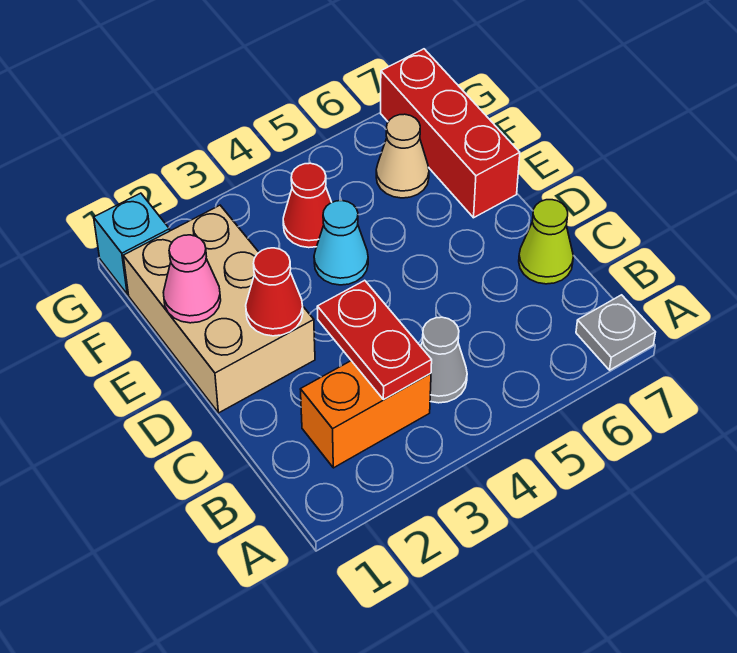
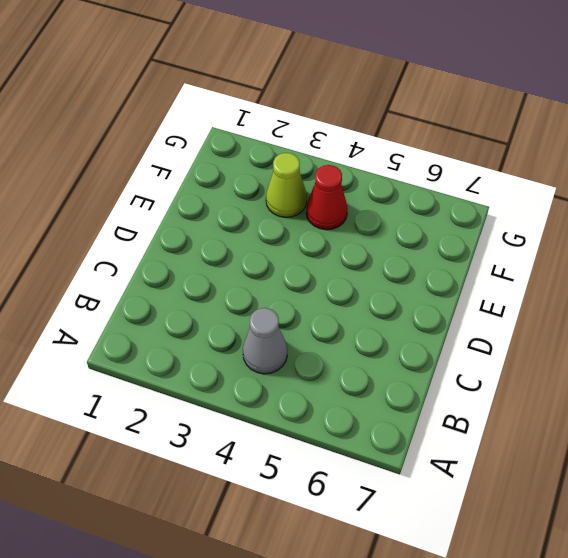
lime cone F3 level 1 -> lime cone C7 level 1
none -> grey plate A7 level 1
none -> orange brick B2:B3 level 1
none -> tan brick D1:F2 level 1

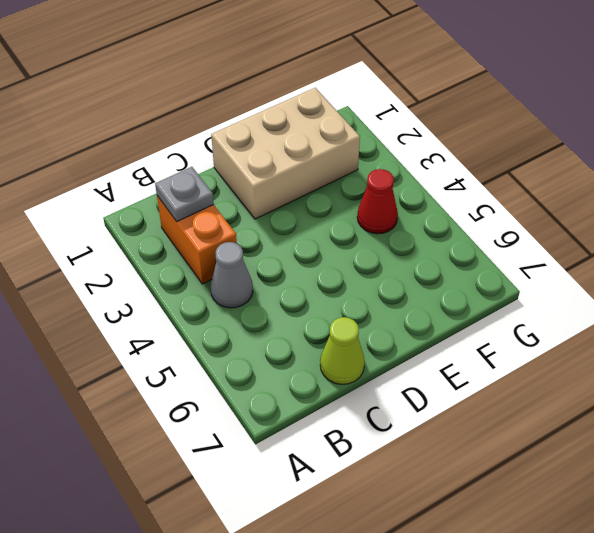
grey plate B2 level 2 -> grey plate A7 level 1
none -> cyan cone E4 level 1
none -> red brick E7:G7 level 1
none -> tan cone F6 level 1

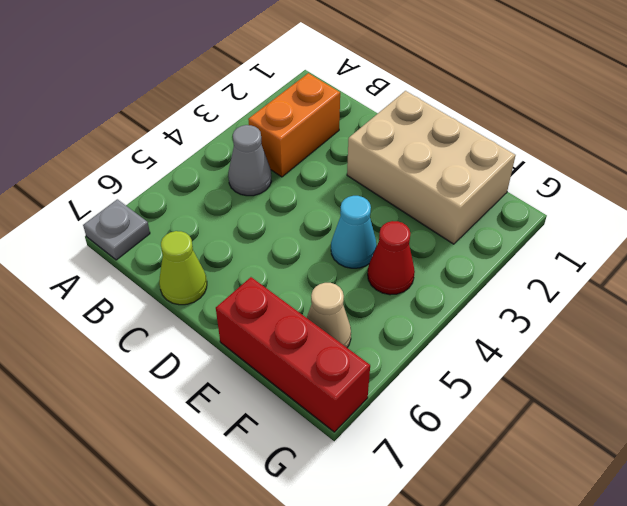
none -> cyan brick G1 level 1
none -> red plate B3:C3 level 2
none -> red cone D2 level 2

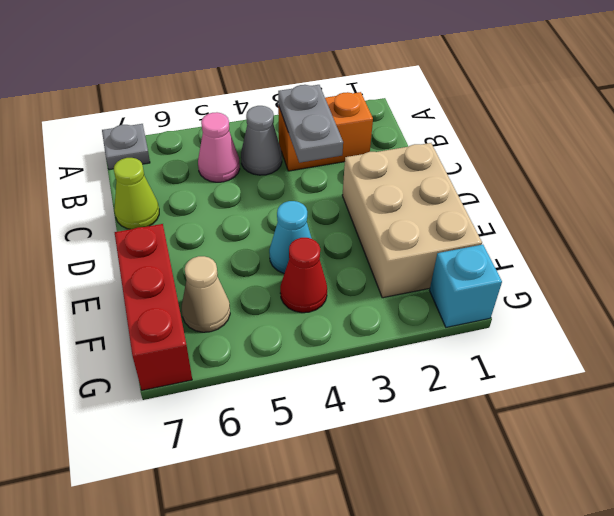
grey plate B3:C3 level 2 -> red plate B3:C3 level 2
pink cone B5 level 1 -> pink cone E1 level 2
none -> red cone D2 level 2

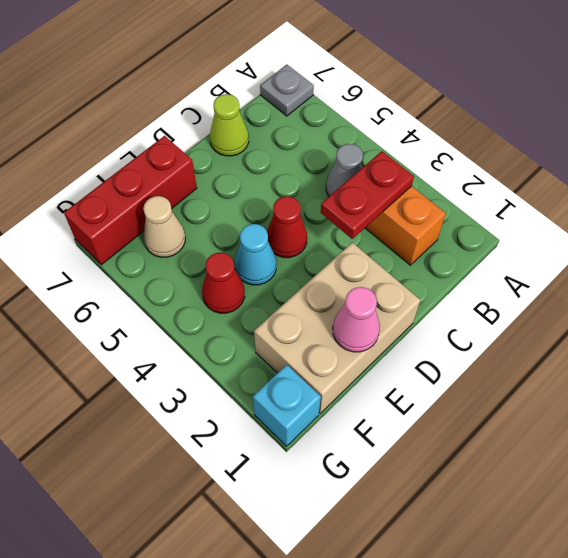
red cone D4 level 1 -> red cone D2 level 2

